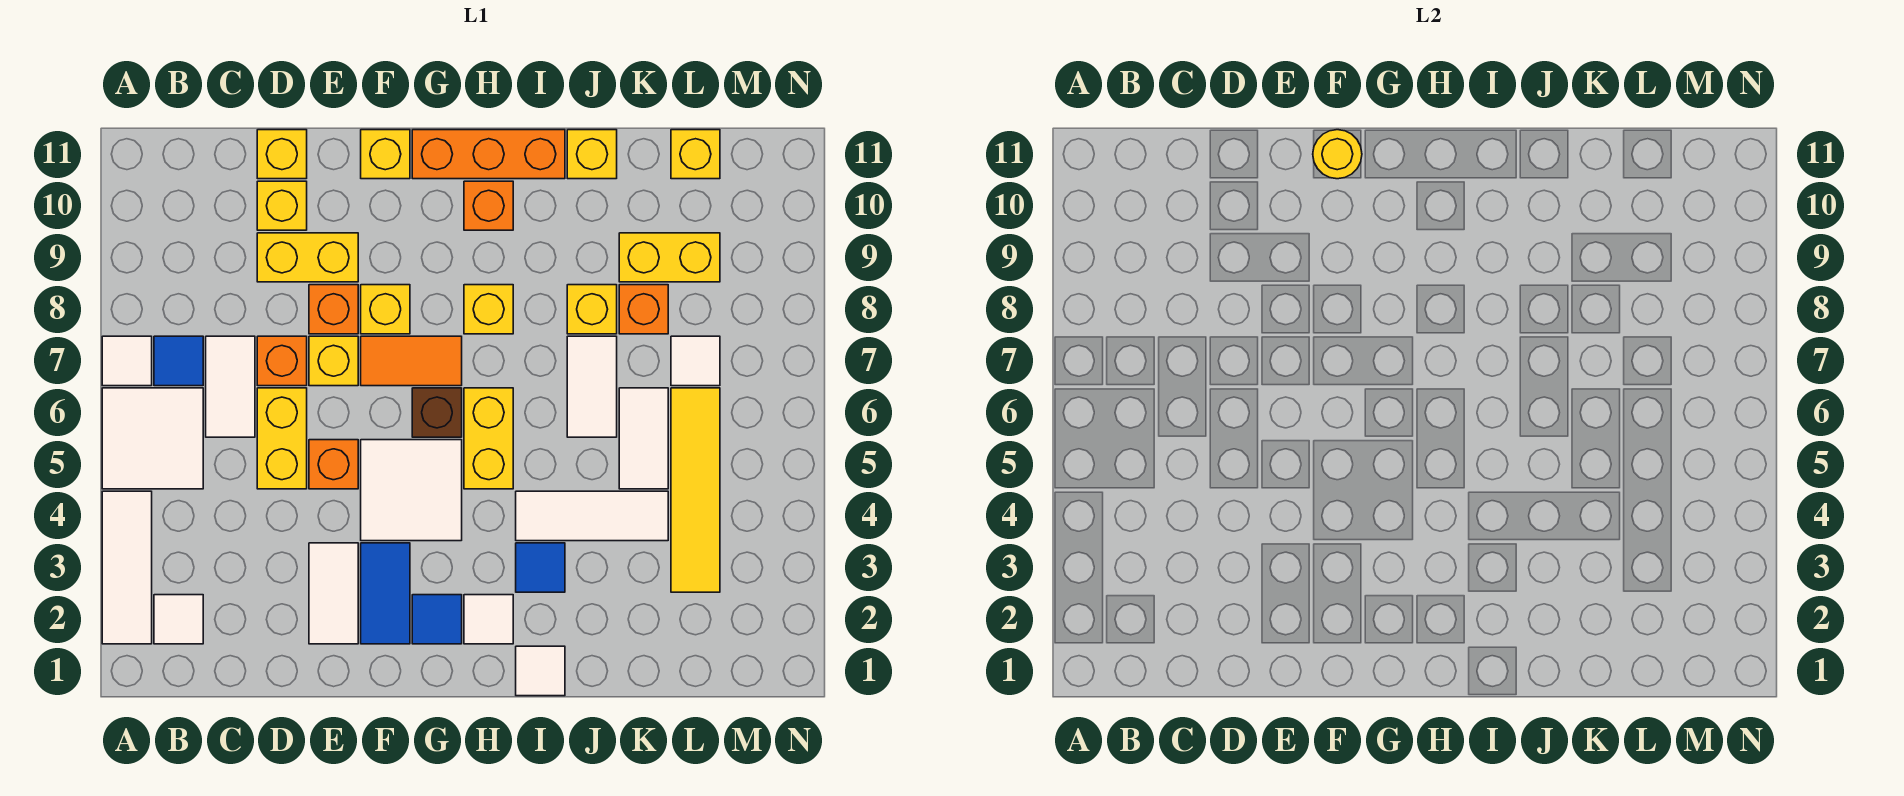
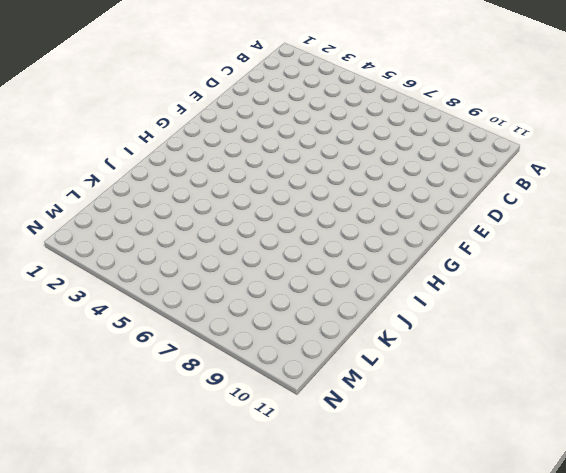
none -> white tile A2:A4 level 1
none -> white tile A5:B6 level 1
none -> white tile A7 level 1
none -> white tile B2 level 1

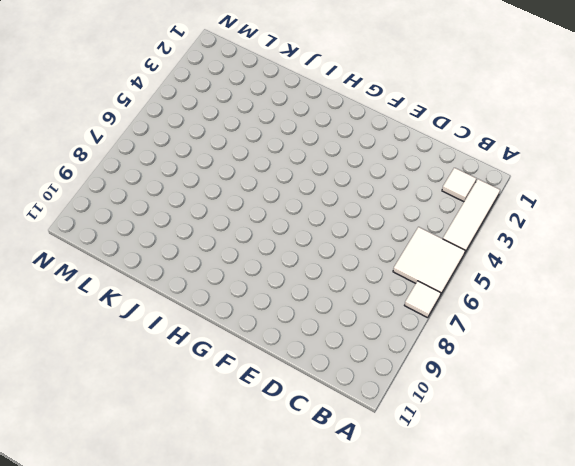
none -> blue tile B7 level 1
none -> white tile C6:C7 level 1
none -> yellow brick D5:D6 level 1
none -> orange brick D7 level 1

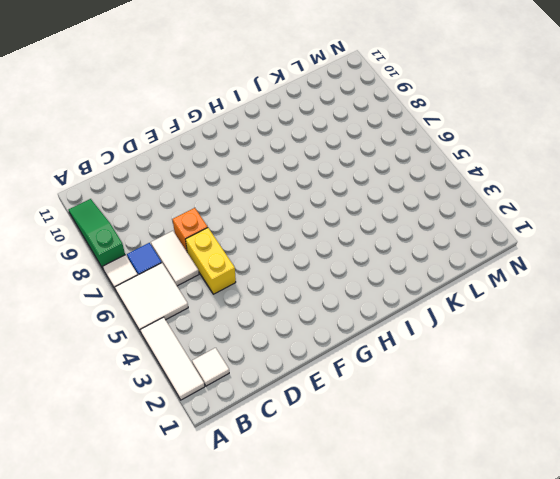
green slope A8:A10 level 1 top 8 -> none
none -> yellow brick D9:E9 level 1
none -> yellow brick D10 level 1
none -> yellow brick D11 level 1
none -> white tile E2:E3 level 1

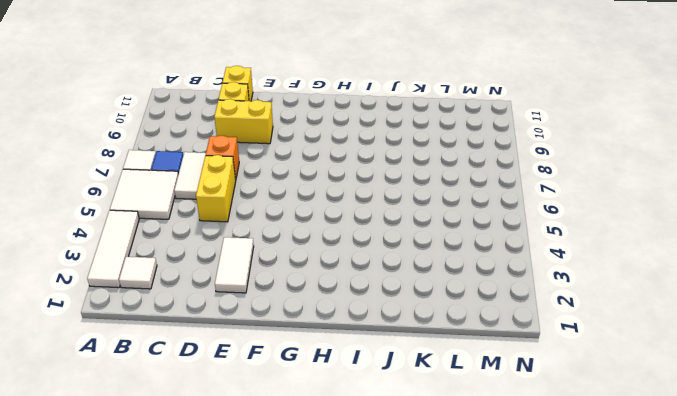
none -> orange brick E5 level 1
none -> yellow brick E7 level 1
none -> orange brick E8 level 1
none -> blue tile F2:F3 level 1

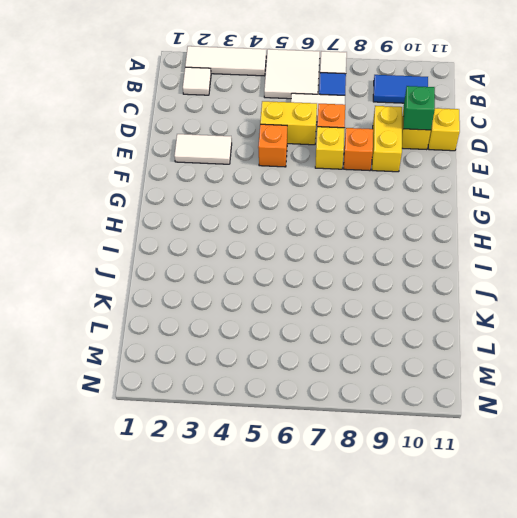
blue tile B9:B10 level 1 -> blue tile F2:F3 level 1
green brick D10 level 2 -> none
none -> white tile F4:G5 level 1
none -> orange tile F7:G7 level 1
none -> yellow brick F8 level 1
none -> yellow brick F11 level 1

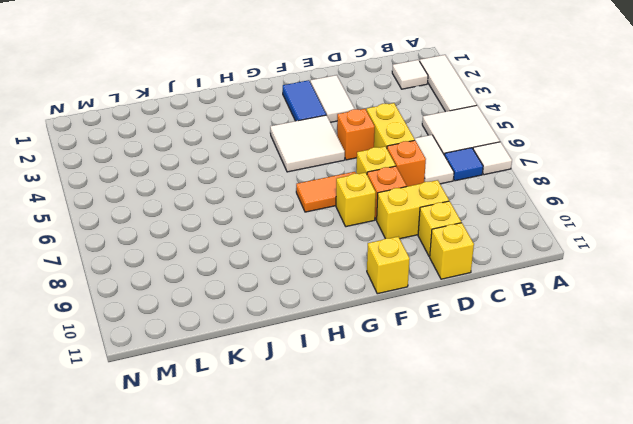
none -> blue tile G2 level 1
none -> brown brick G6 level 1
none -> orange brick G11:I11 level 1
none -> white tile H2 level 1

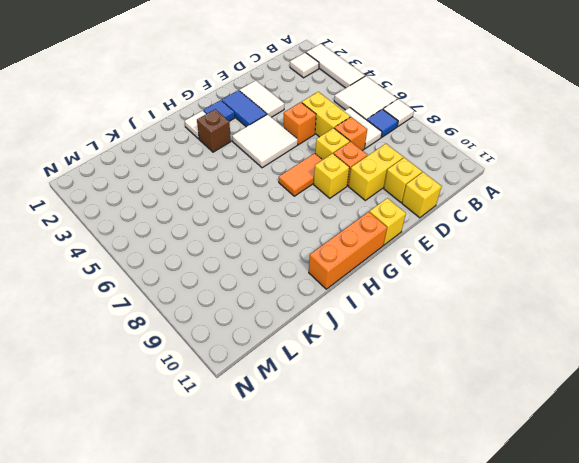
brown brick H3 level 1 -> brown brick G6 level 1
none -> yellow brick H5:H6 level 1
none -> yellow brick H8 level 1
none -> orange brick H10 level 1
none -> white tile I1 level 1

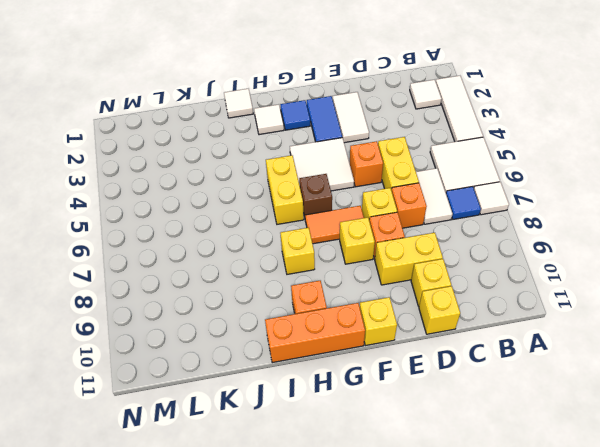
none -> blue tile I3 level 1
none -> white tile I4:K4 level 1
none -> white tile J6:J7 level 1
none -> yellow brick J8 level 1

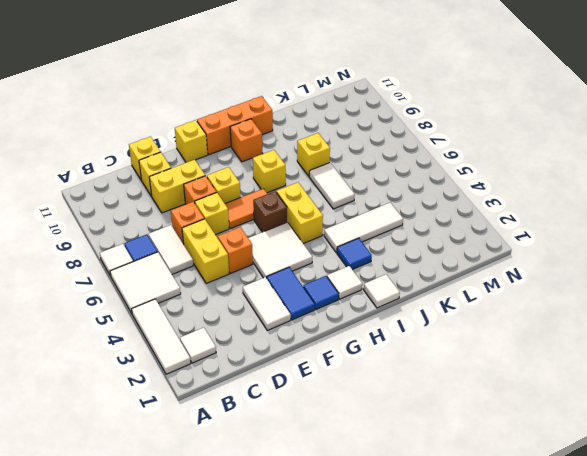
none -> yellow brick J11 level 1
none -> white tile K5:K6 level 1
none -> orange brick K8 level 1
none -> yellow brick K9:L9 level 1

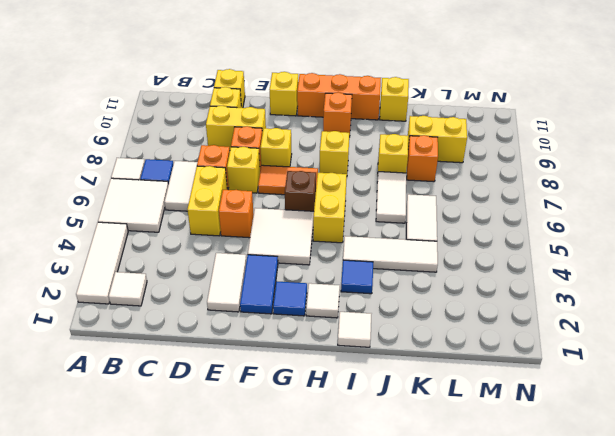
none -> yellow tile L3:L6 level 1
none -> white tile L7 level 1
none -> yellow brick L11 level 1
none -> yellow round brick F11 level 2

